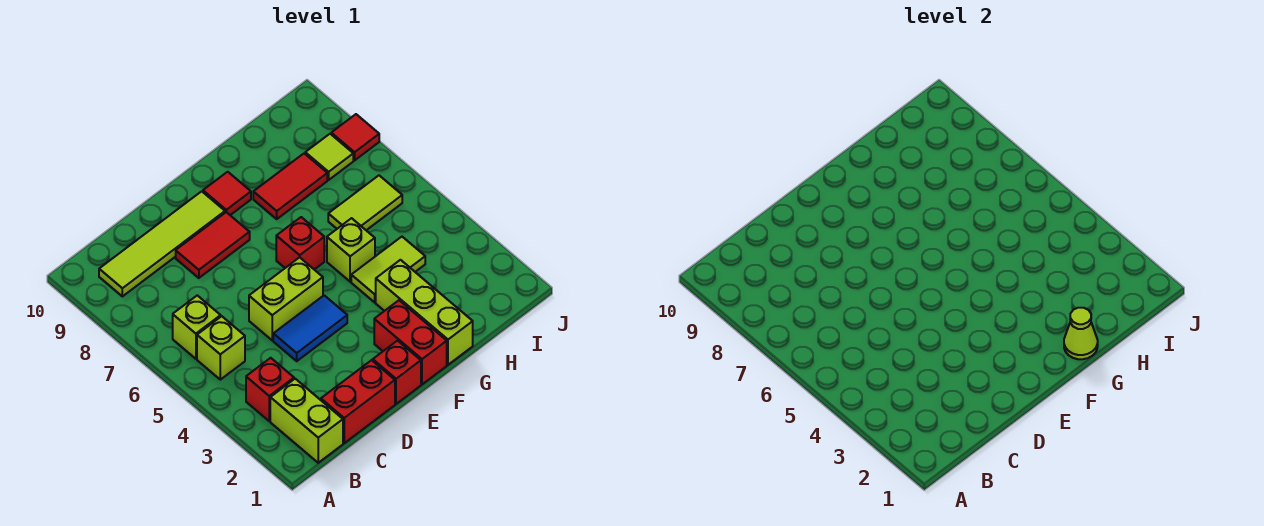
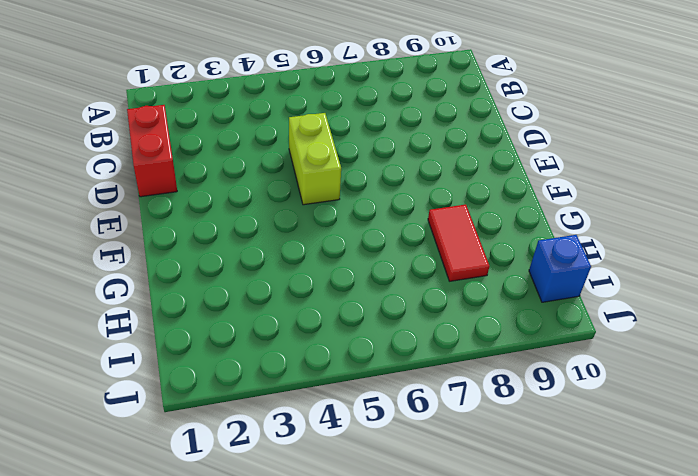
blue brick I10 level 1 -> none
none -> lime brick B1:B2 level 1
none -> red brick B3 level 1
none -> lime brick B5 level 1

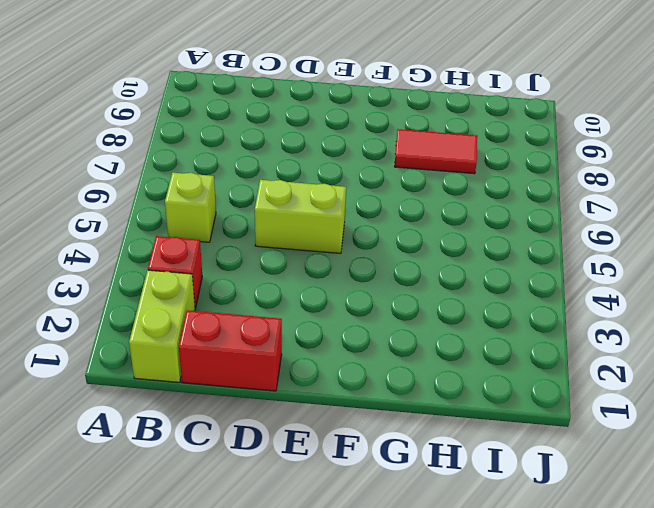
none -> lime brick B6 level 1
none -> lime tile B9:E9 level 1
none -> blue tile D4:E4 level 1

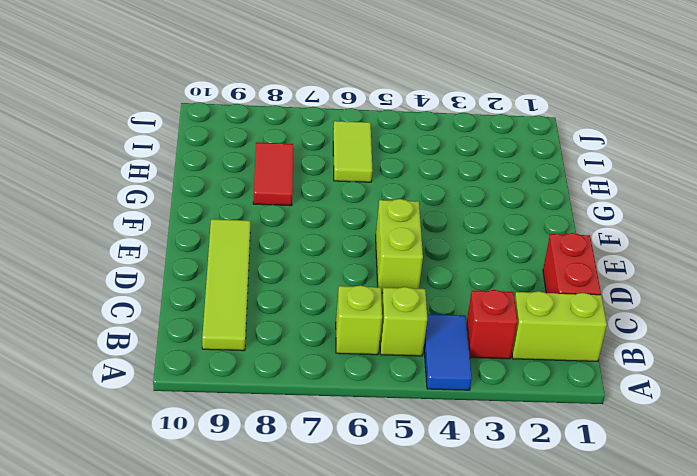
blue tile A4:B4 level 1 -> blue tile D4:E4 level 1
none -> red tile D8:E8 level 1
none -> red brick E1 level 1
none -> red brick F1:F2 level 1

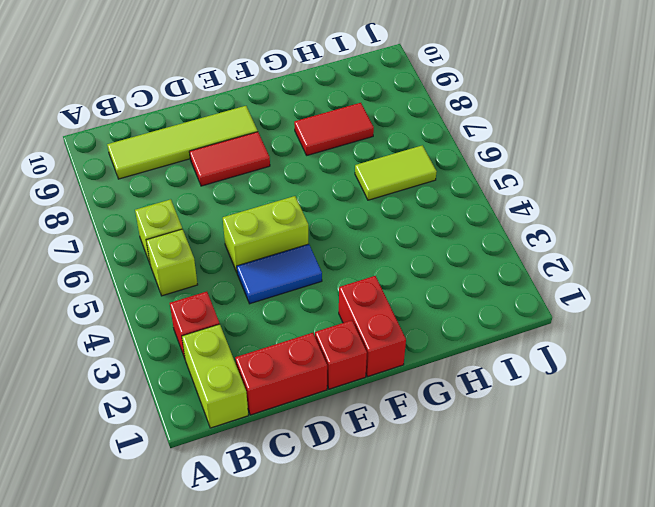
none -> red brick F6 level 1
none -> red tile F9 level 1
none -> lime brick G1:G3 level 1

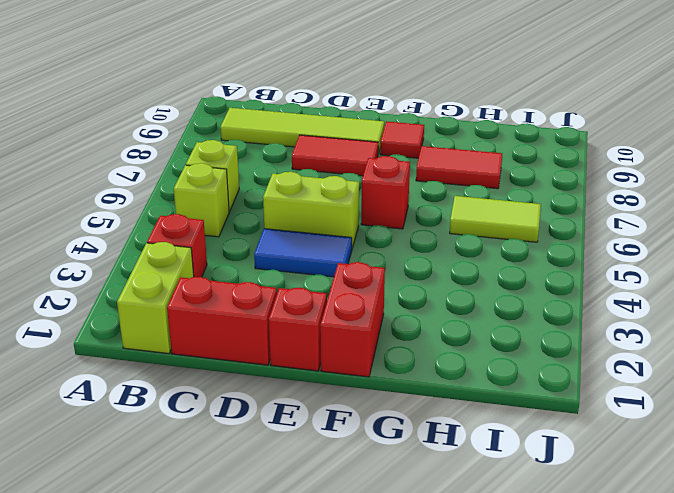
none -> lime brick G1:G3 level 1
none -> lime tile G4:H4 level 1
none -> lime brick G5 level 1

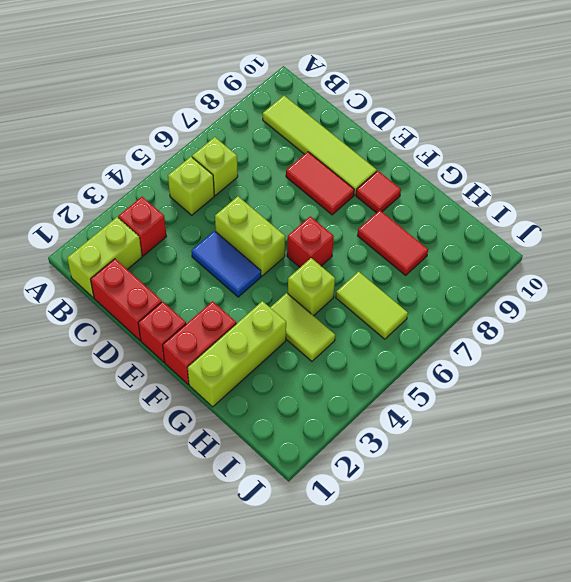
none -> lime tile I8 level 1
none -> red tile J8 level 1
none -> lime cone G1 level 2

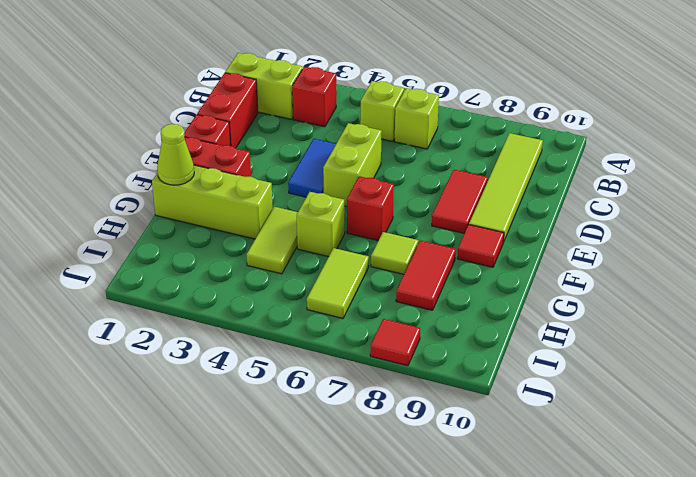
lime tile G7 level 1 -> lime tile I8 level 1

